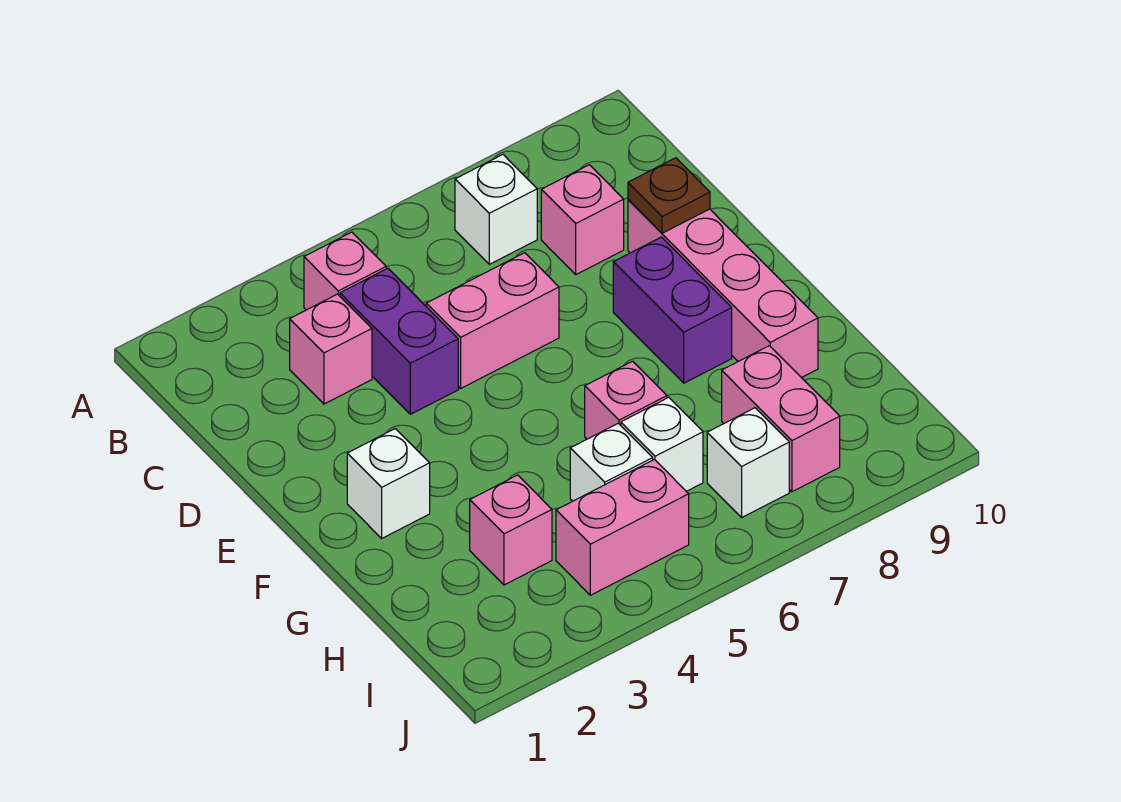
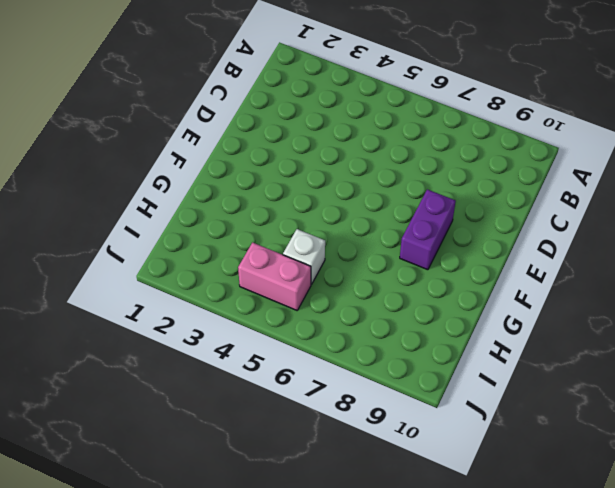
none -> pink brick B4 level 1
none -> white brick B7 level 1
none -> pink brick C3 level 1

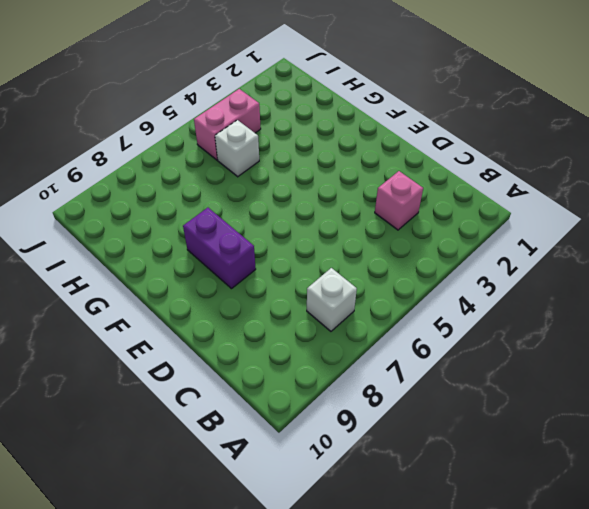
none -> pink brick B4 level 1
none -> purple brick C4:D4 level 1
none -> pink brick C8 level 1

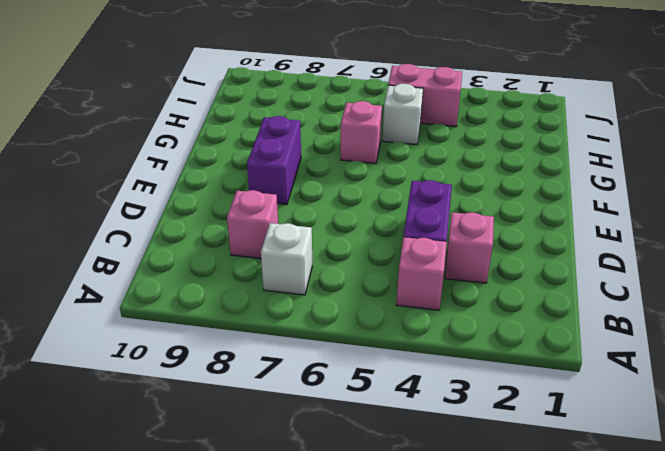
none -> pink brick D5:D6 level 1
none -> pink brick D9:G9 level 1
none -> white brick F2 level 1

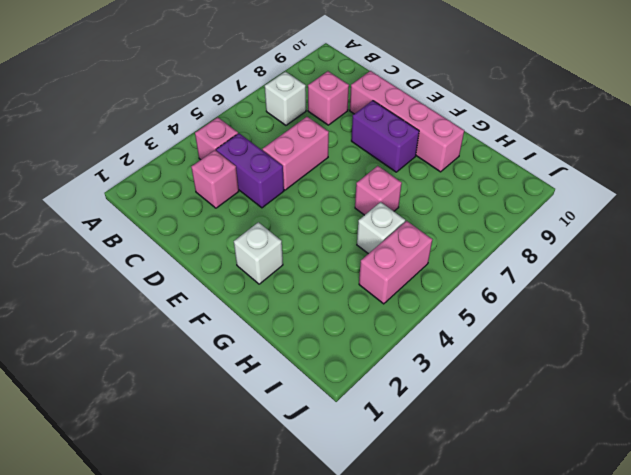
none -> pink brick H3 level 1
none -> white brick H6 level 1
none -> pink brick H8:I8 level 1

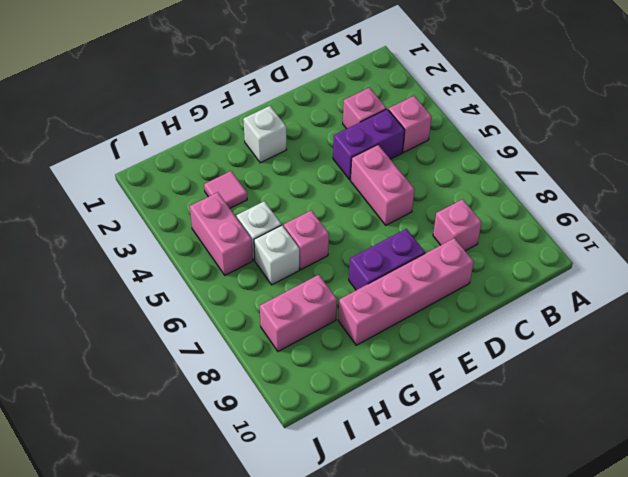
pink tile H3 level 1 -> pink brick H3 level 1
none -> white brick B7 level 1
none -> white brick I7 level 1
none -> brown plate D9 level 2

